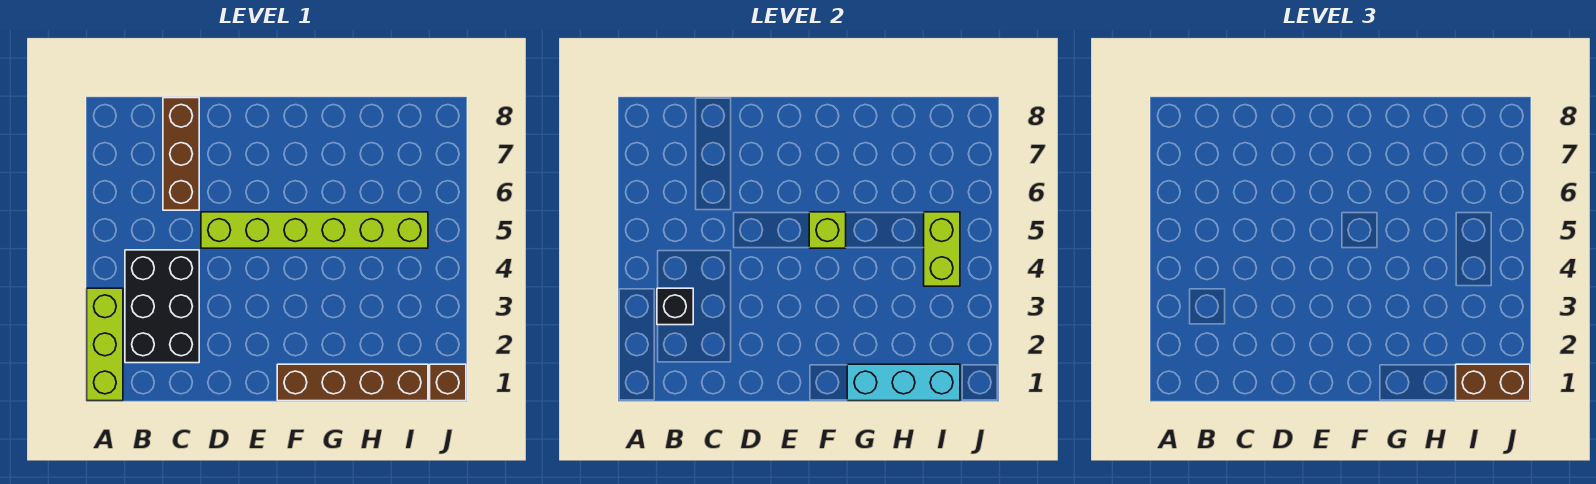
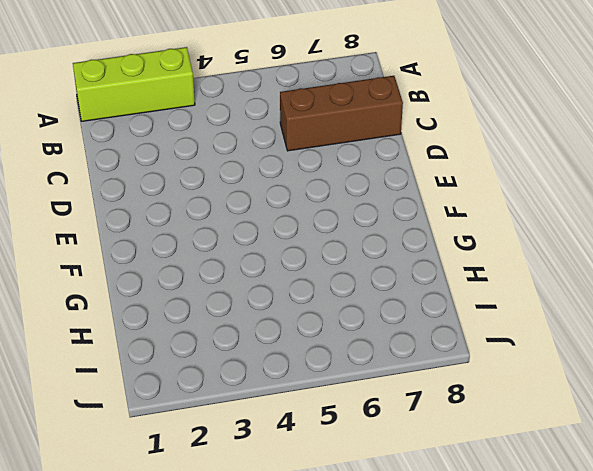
none -> black brick B2:C4 level 1
none -> lime brick D5:I5 level 1

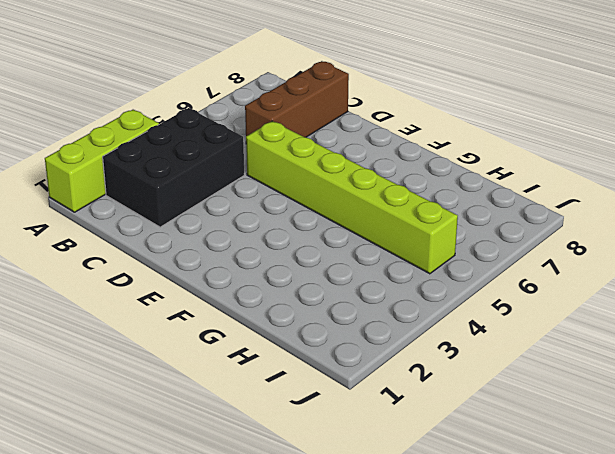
none -> brown brick F1:I1 level 1
none -> brown brick J1 level 1

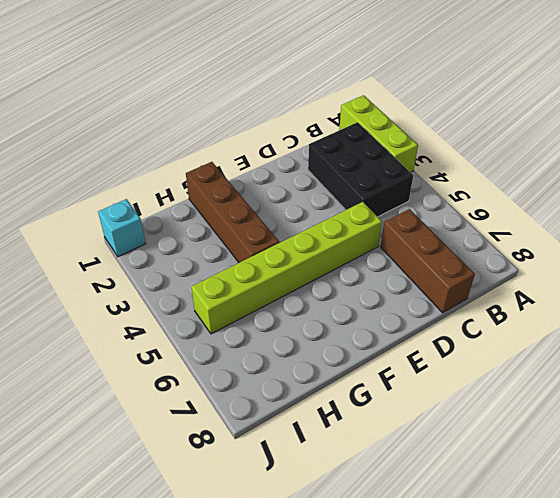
brown brick G1:G4 level 1 -> brown brick F1:I1 level 1
cyan brick J1 level 1 -> brown brick J1 level 1
none -> black brick B3 level 2
none -> lime brick F5 level 2

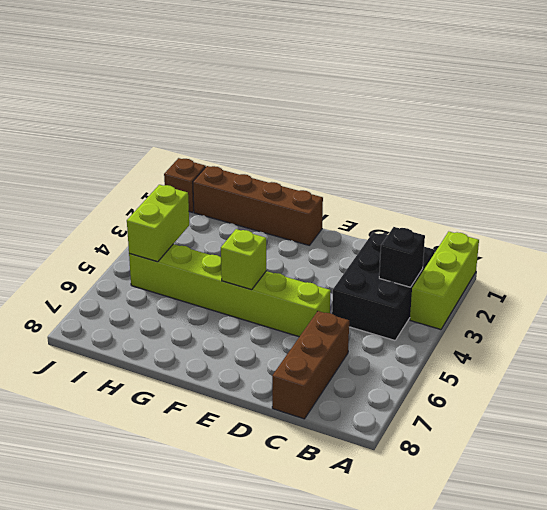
none -> cyan brick G1:I1 level 2
none -> brown brick I1:J1 level 3

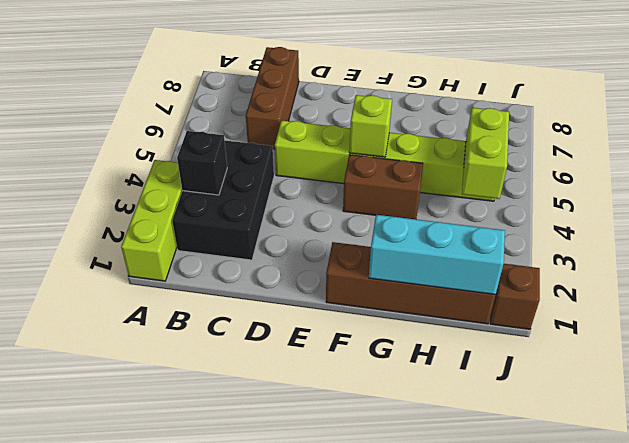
brown brick F4:G4 level 1 -> brown brick I1:J1 level 3

